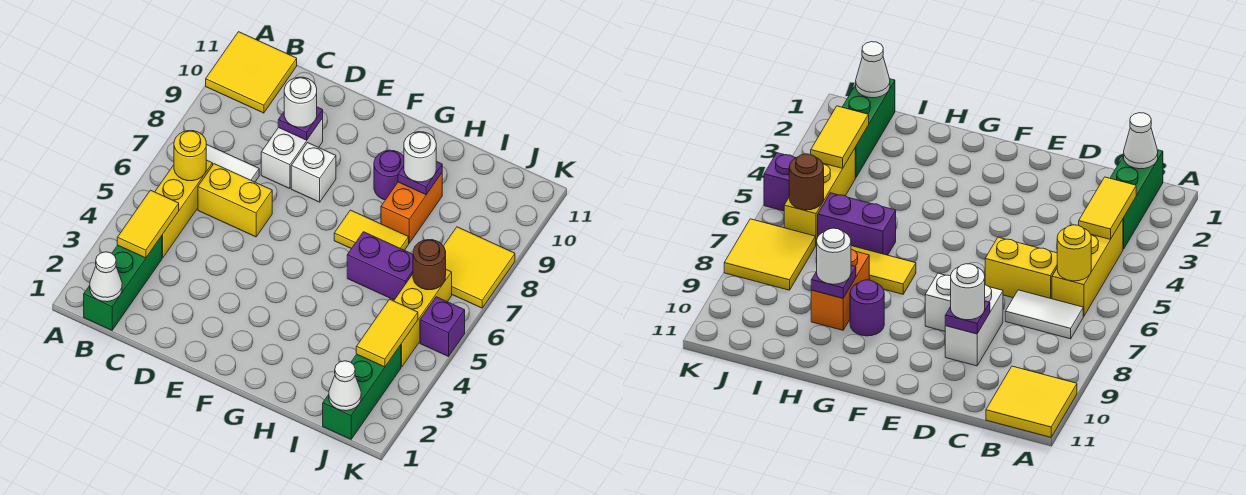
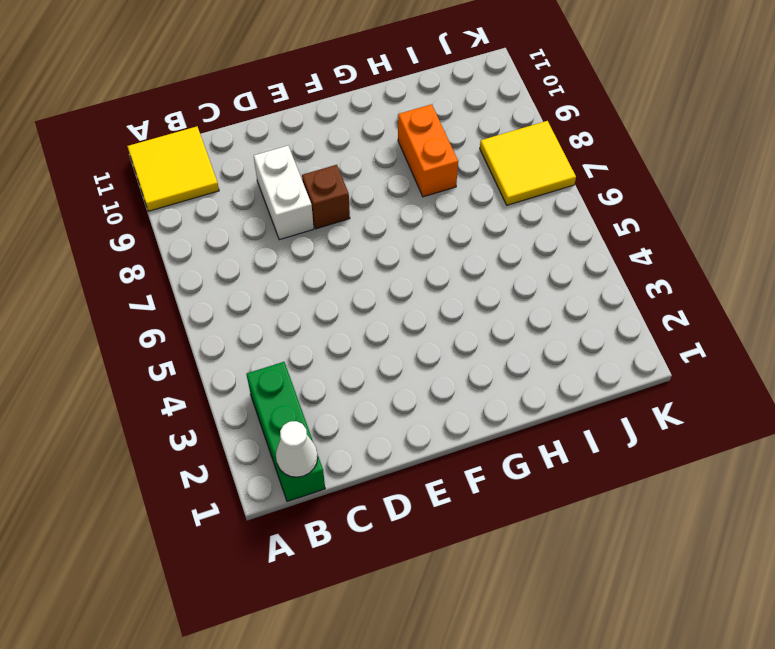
brown brick E8 level 1 -> white brick E8 level 1
none -> yellow brick B4:B6 level 1
none -> white tile B7:C7 level 1
none -> yellow brick C6:D6 level 1

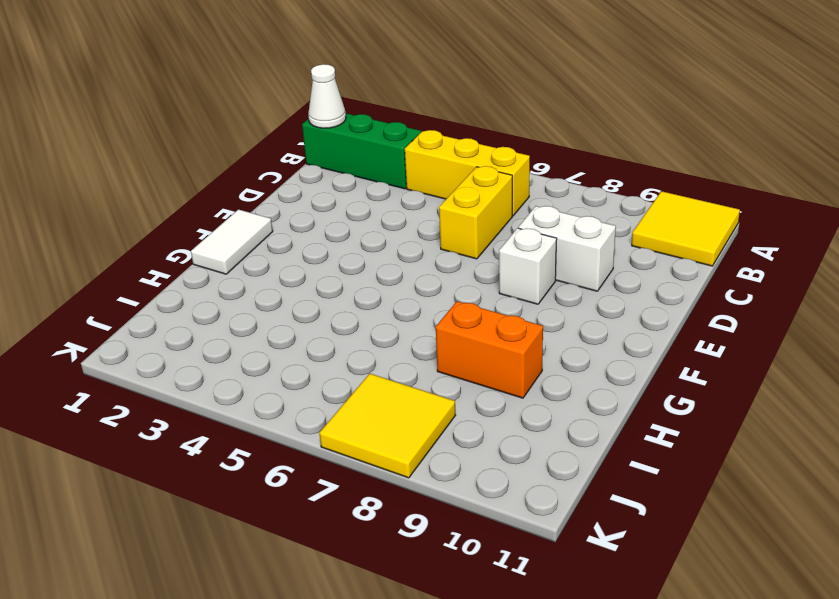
white tile F1:G1 level 1 -> white tile B7:C7 level 1
none -> yellow tile G7:H7 level 1
none -> purple round brick G9 level 1
none -> purple brick H6:I6 level 1

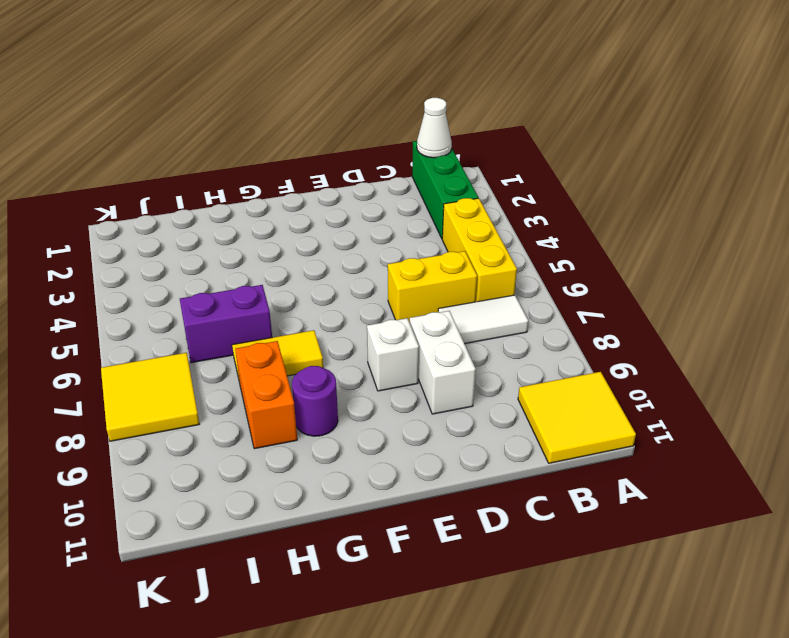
none -> green brick J1:J3 level 1
none -> yellow brick J4:J6 level 1
none -> purple brick K5 level 1

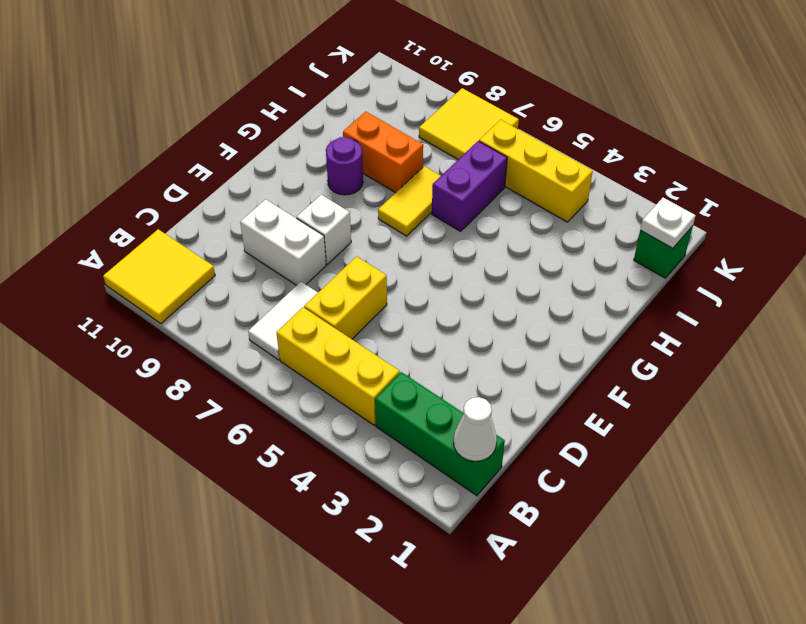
green brick J1 level 1 -> green brick J1:J3 level 1
white plate J1 level 2 -> white cone J1 level 2
none -> purple brick K5 level 1
none -> yellow tile B3:B4 level 2
none -> yellow round brick B6 level 2

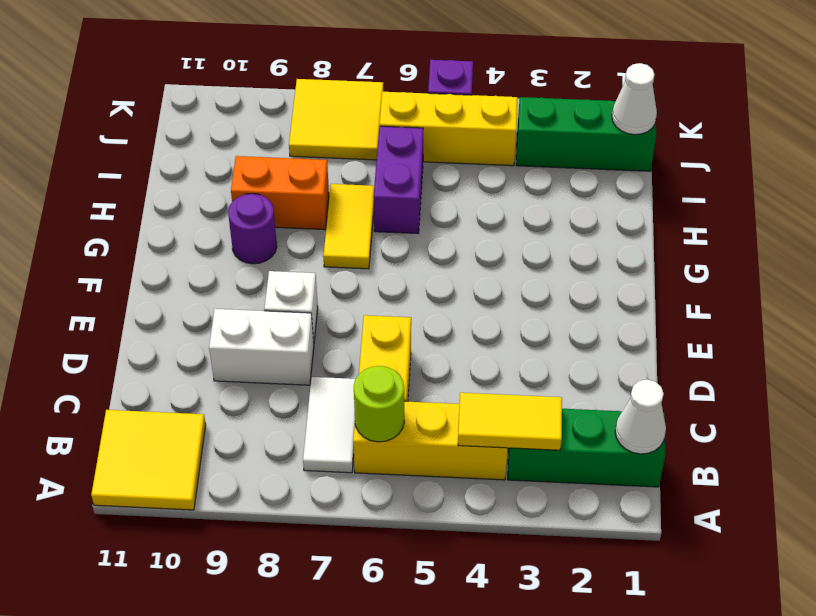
lime round brick B6 level 2 -> yellow round brick B6 level 2
none -> purple plate D9 level 2
none -> purple plate H9 level 2
none -> yellow tile J3:J4 level 2

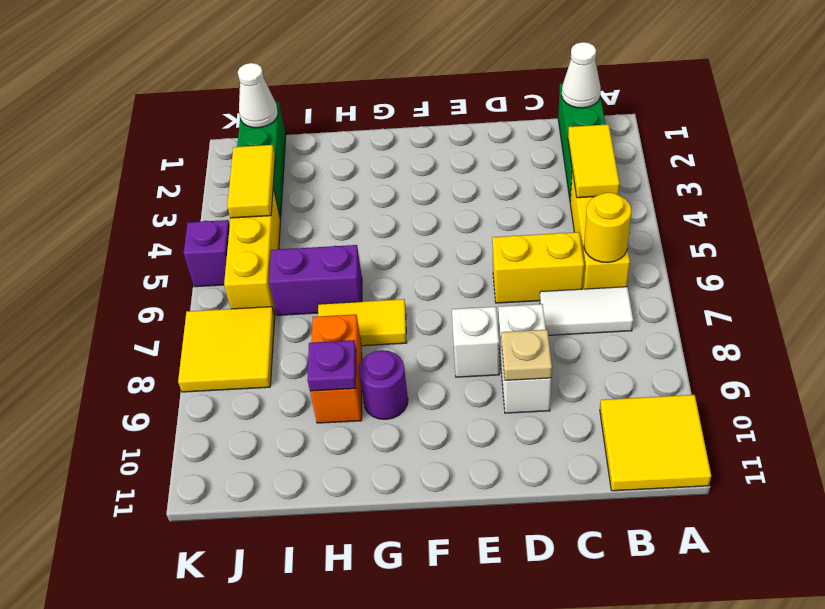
tan plate D9 level 2 -> purple plate D9 level 2
none -> brown round brick J6 level 2
none -> white round brick D9 level 3
none -> white round brick H9 level 3

